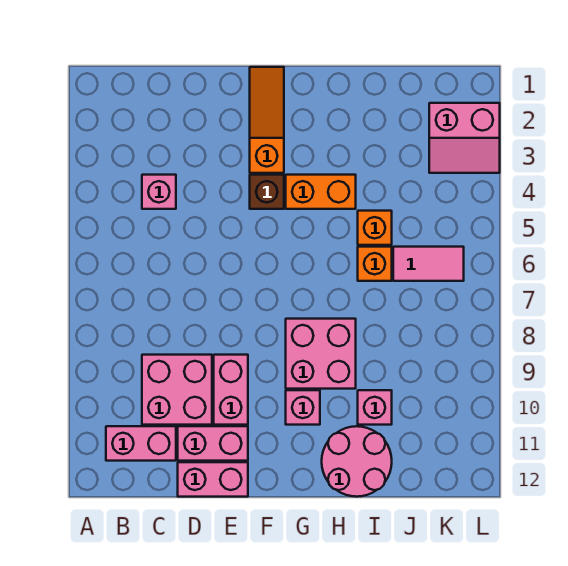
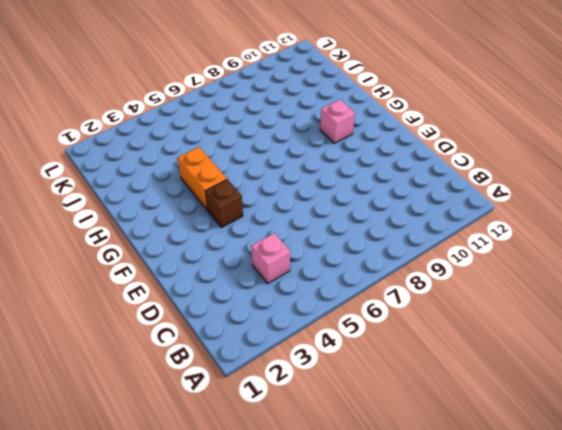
none -> pink brick B11:C11 level 1
none -> pink brick C9:D10 level 1
none -> pink brick D11:E11 level 1

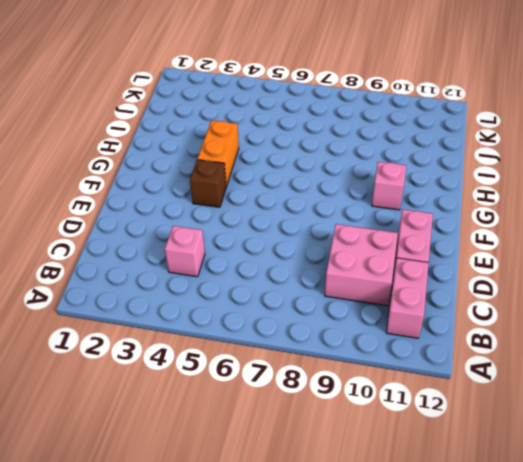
none -> pink brick D12:E12 level 1
none -> pink brick E9:E10 level 1
none -> orange slope F1:F3 level 1 top 3

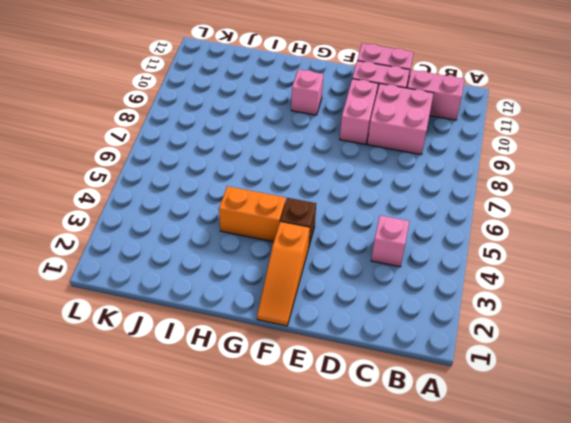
none -> pink brick G8:H9 level 1
none -> pink round brick H11:I12 level 1
none -> orange brick I5 level 1

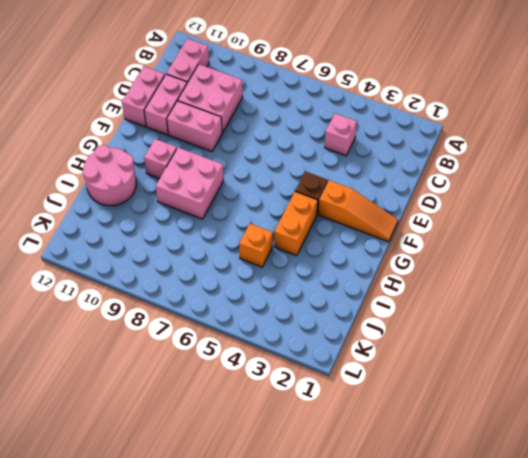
none -> orange brick I6 level 1
none -> pink brick I10 level 1
none -> pink tile J6:K6 level 1

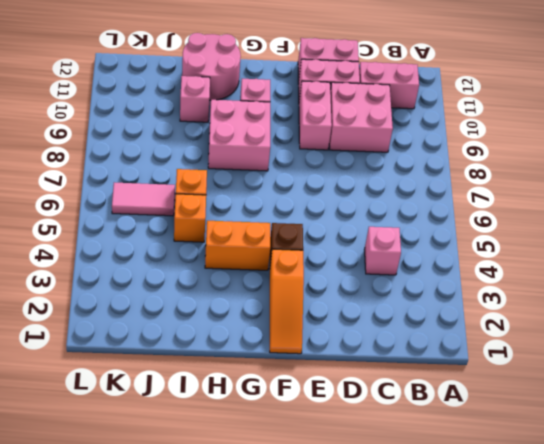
none -> pink slope K2:L3 level 1 top 2

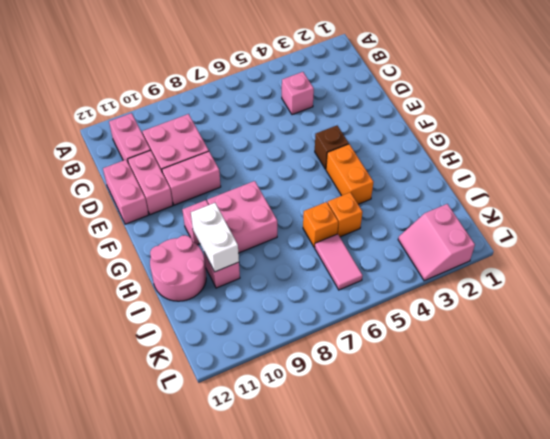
white brick H10:I10 level 2 -> none
none -> orange slope F1:F3 level 1 top 3

